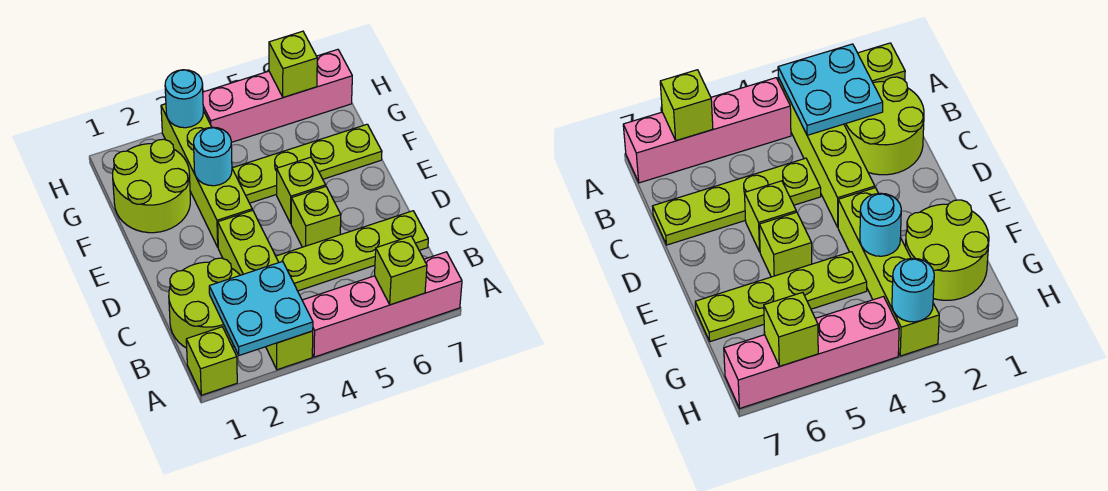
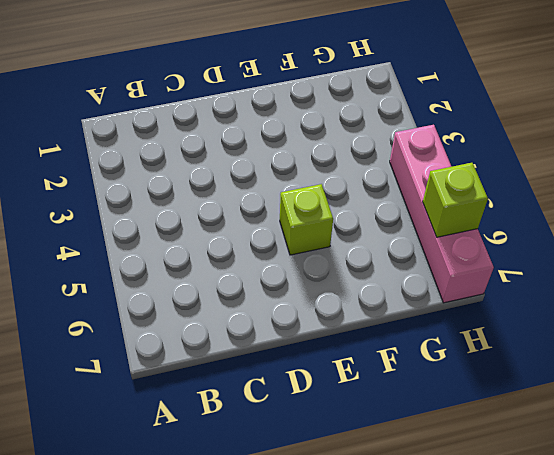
none -> lime brick A1 level 1
none -> lime brick A3:D3 level 1
none -> pink brick A4:A7 level 1

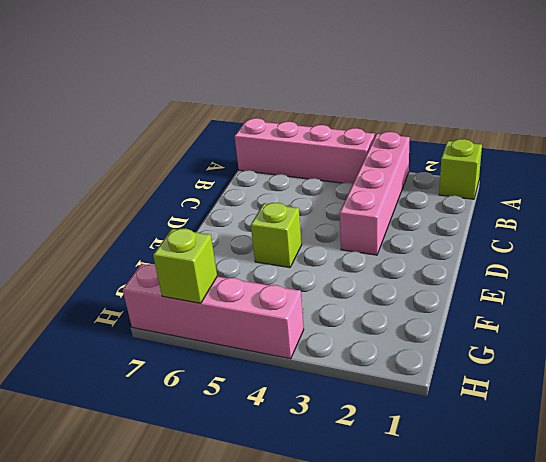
pink brick A3:D3 level 1 -> lime brick A3:D3 level 1
none -> lime round brick B1:C2 level 1
none -> lime plate C4:C7 level 1
none -> lime brick D5 level 1

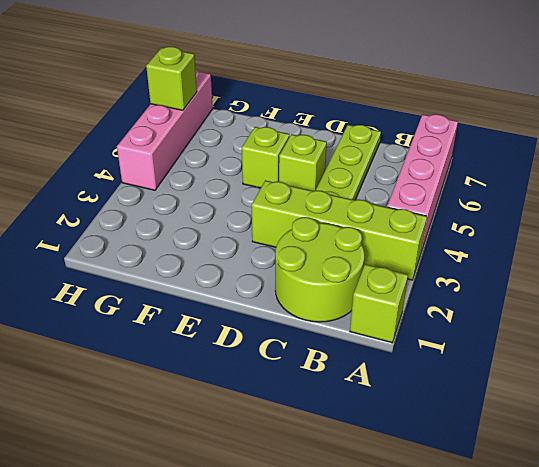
none -> lime brick E3:H3 level 1
none -> lime round brick F1:G2 level 1
none -> lime plate F4:F7 level 1

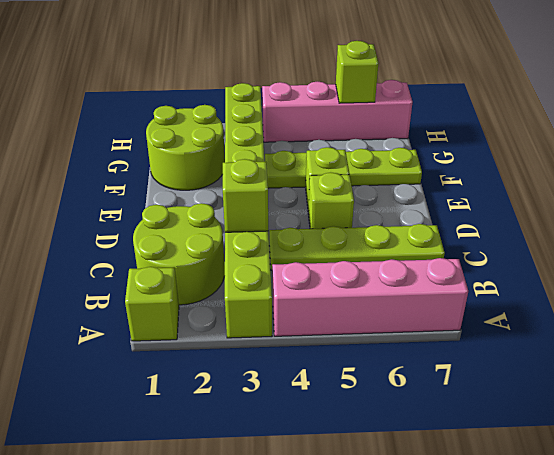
lime brick C3 level 2 -> lime brick A6 level 2
none -> cyan plate A2:B3 level 2
none -> cyan round brick F3 level 2
none -> cyan round brick H3 level 2

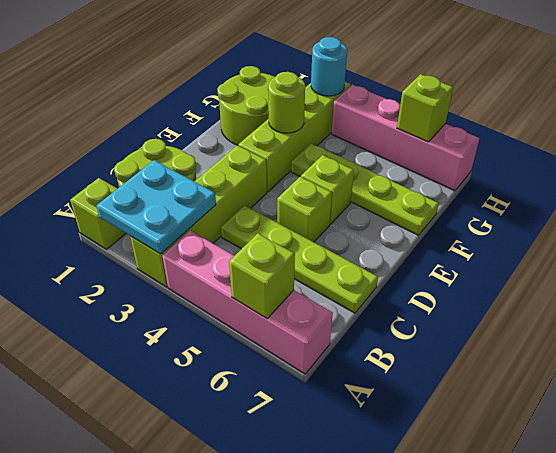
lime round brick F3 level 2 -> cyan round brick F3 level 2

